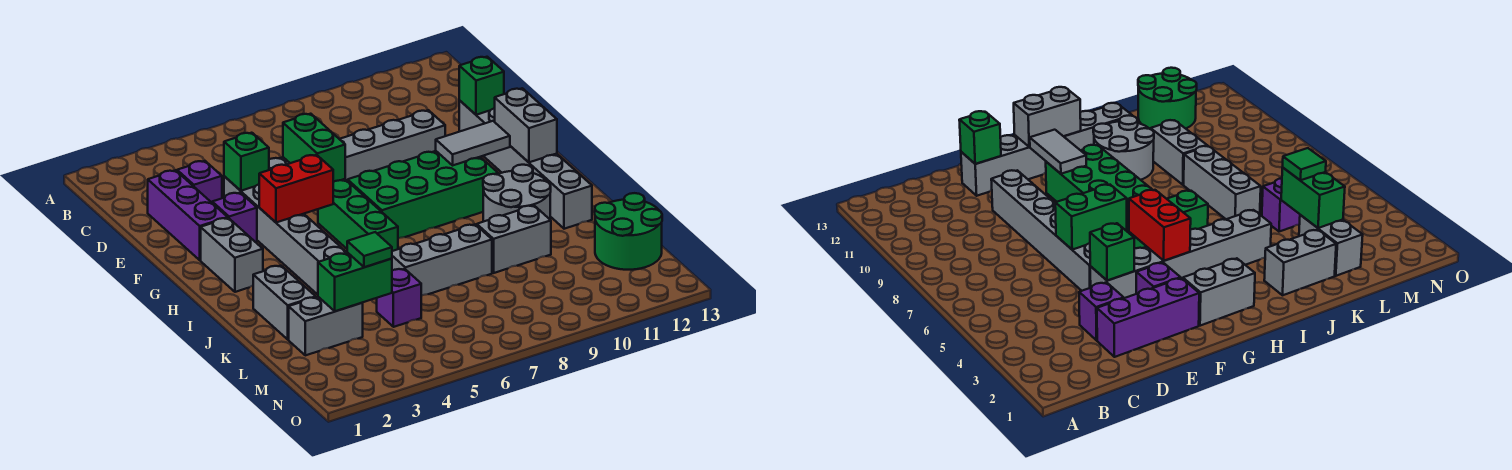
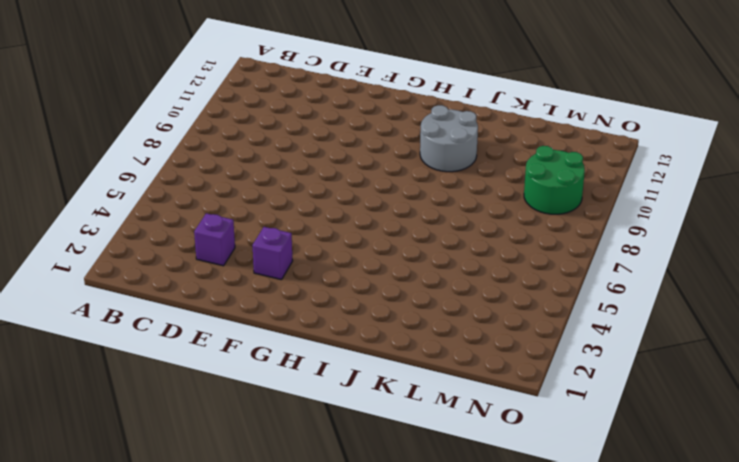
green round brick M9:N10 level 1 -> green round brick L12:M13 level 1
none -> purple brick D2:F2 level 1
none -> grey brick E4:J4 level 1
none -> grey brick E5:E10 level 1

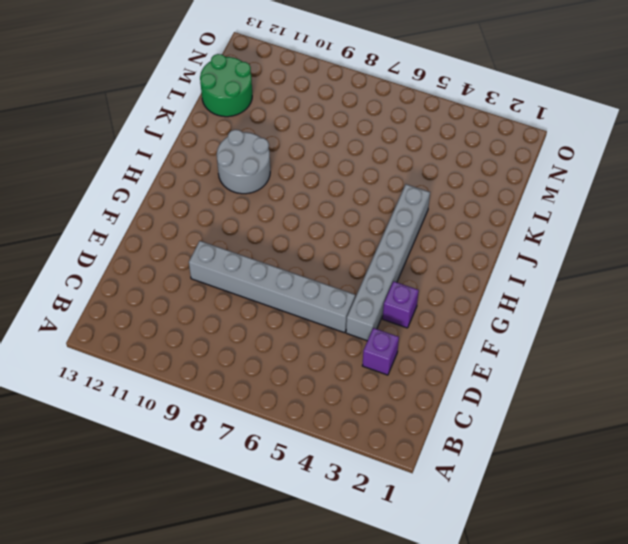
none -> purple brick D2:F2 level 1
none -> grey brick E12:J12 level 1
none -> grey brick G2:H2 level 1

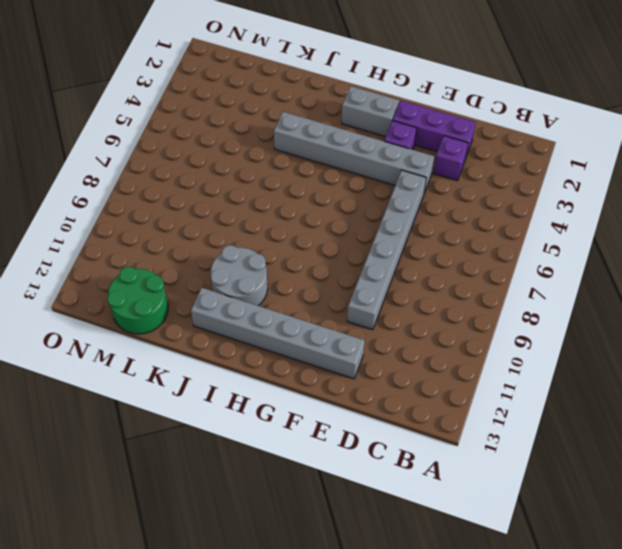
none -> green brick G6:I6 level 1
none -> green brick G7:H10 level 1
none -> grey brick J2:K2 level 1

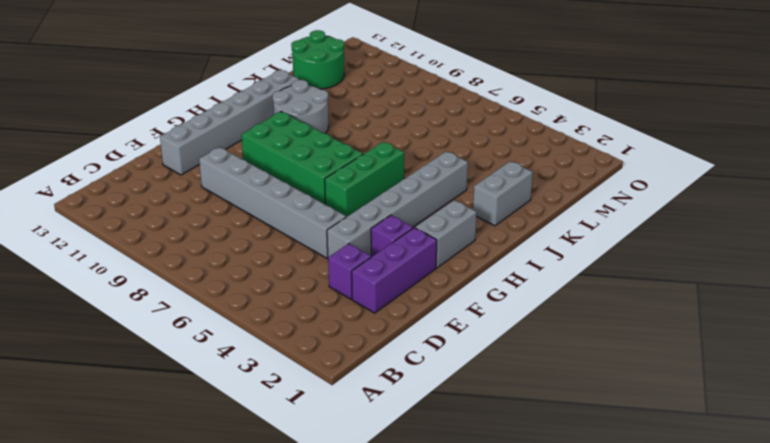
none -> grey brick K6:K8 level 1
none -> grey brick K9:K10 level 1
none -> grey brick L2:L3 level 1

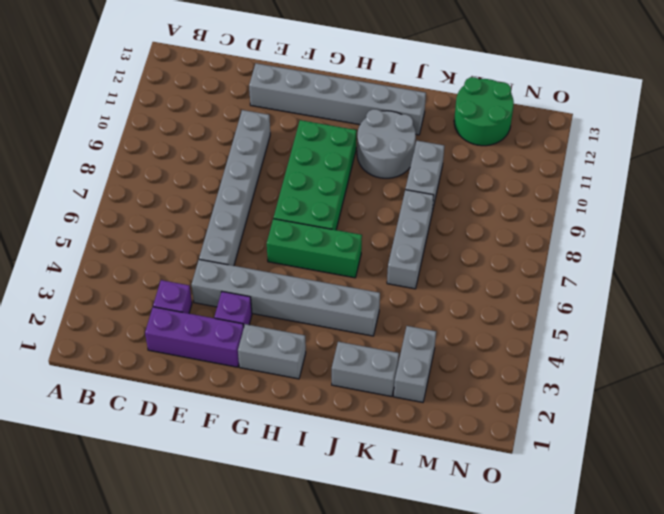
none -> purple brick L5 level 1
none -> green brick E4 level 2
none -> green brick E6:F6 level 2

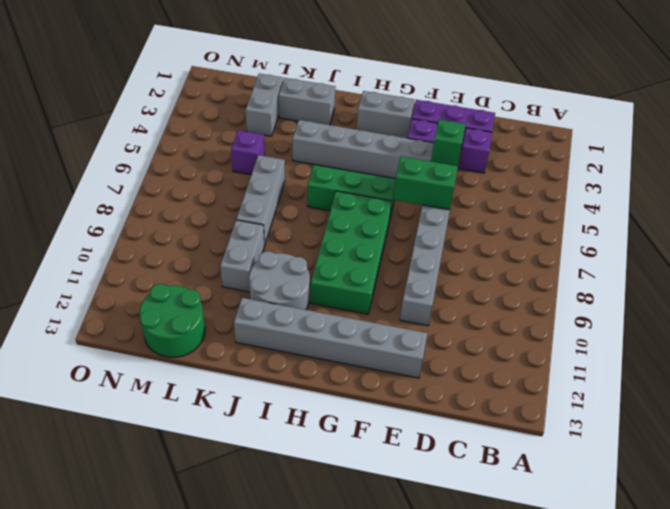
none -> green brick E12 level 2
none -> red brick G4:G5 level 2
none -> grey tile G10:G11 level 2

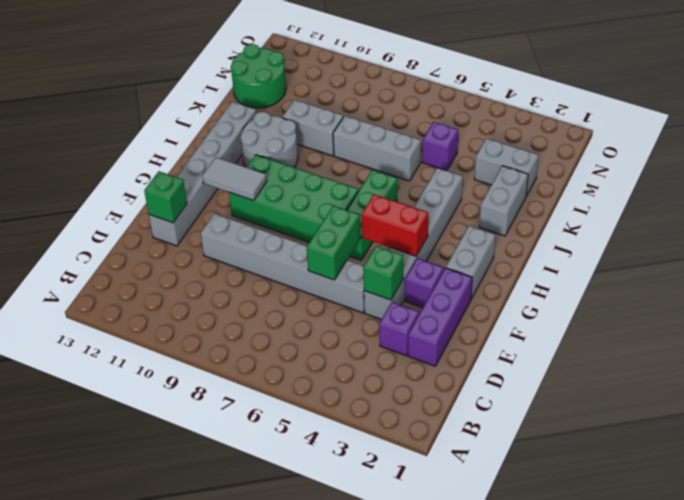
none -> grey brick G12:H12 level 2
none -> green brick L3:L4 level 2
none -> green tile L4 level 3

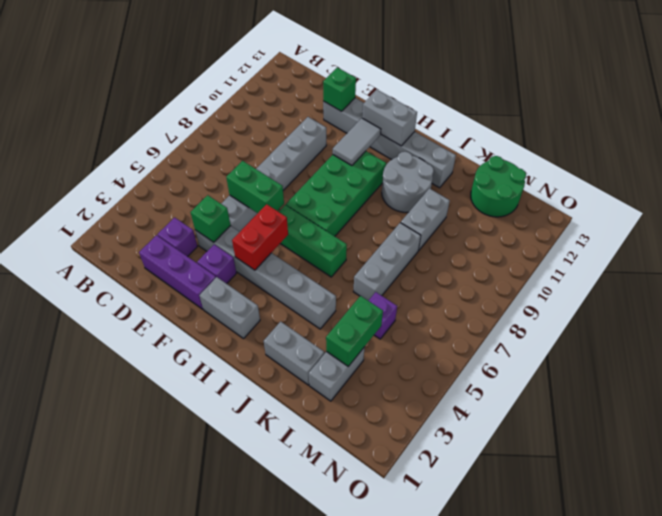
none -> green tile L4 level 3

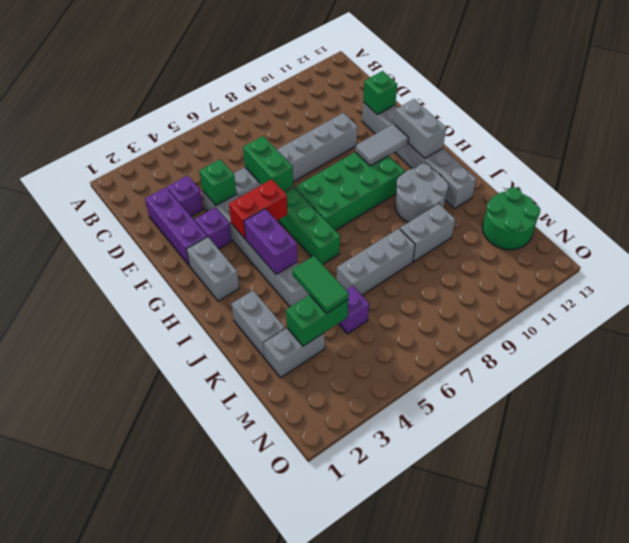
purple brick H4:I4 level 2 -> none
green tile K4:L4 level 3 -> green tile L4 level 3

